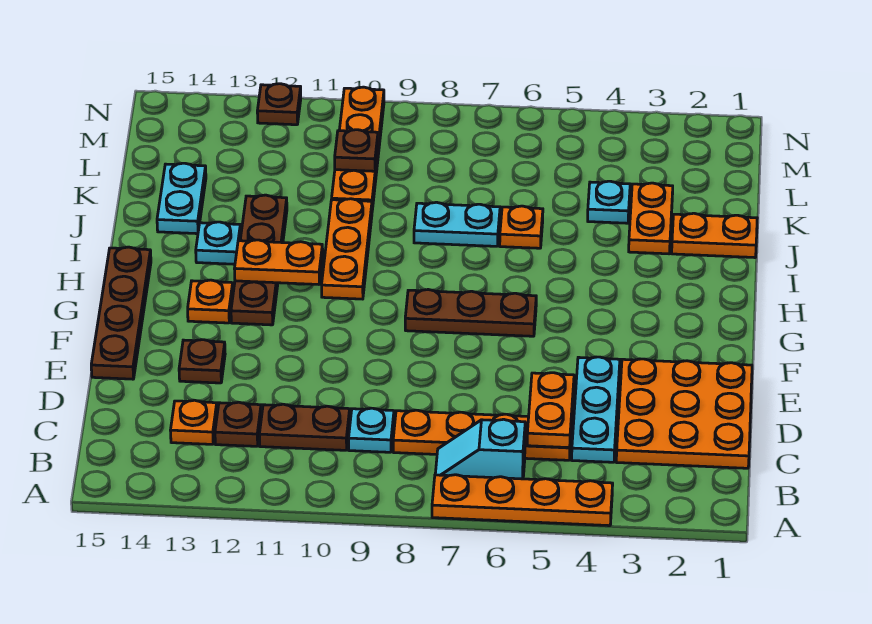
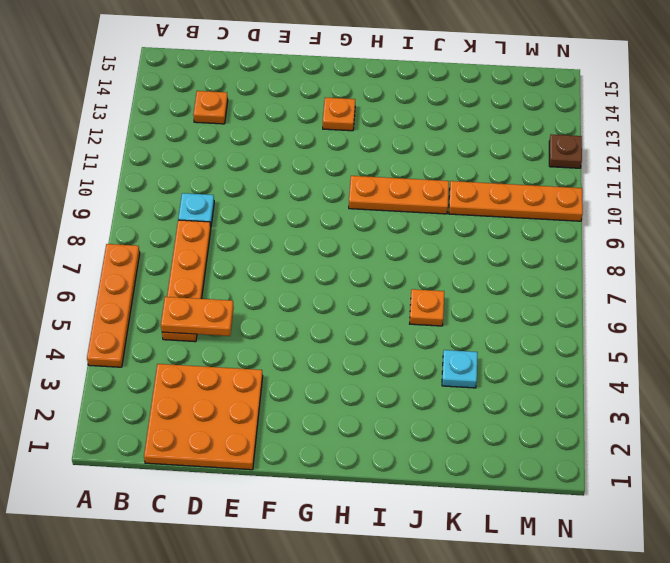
none -> cyan slope B6:B7 level 1 top 6
none -> cyan plate C4:E4 level 1
none -> brown plate C10:C11 level 1

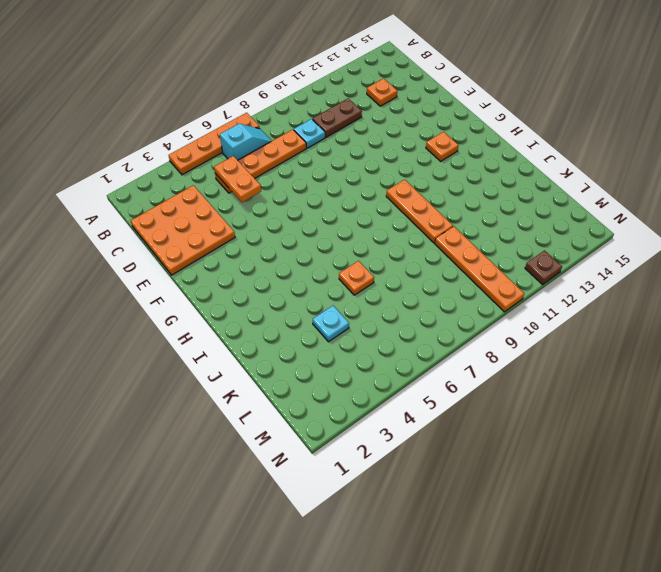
none -> cyan plate C4:E4 level 1
none -> brown plate C12 level 1
none -> brown plate E13 level 1

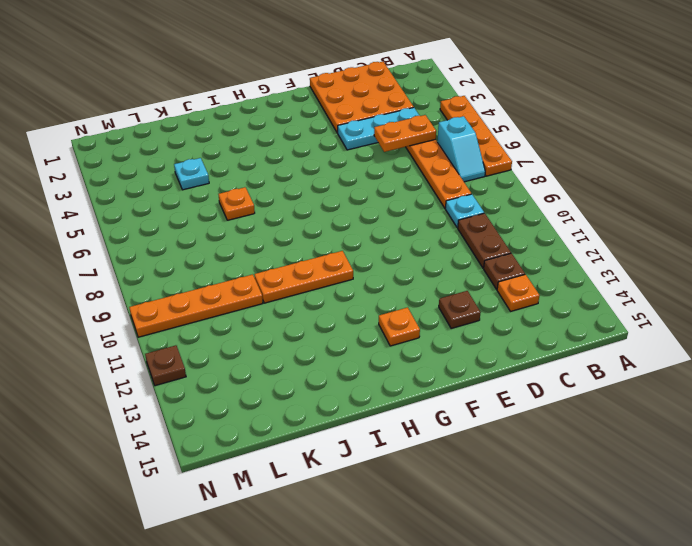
none -> brown plate E15:H15 level 1
none -> brown plate G6:G8 level 1
none -> brown plate G12:J12 level 1

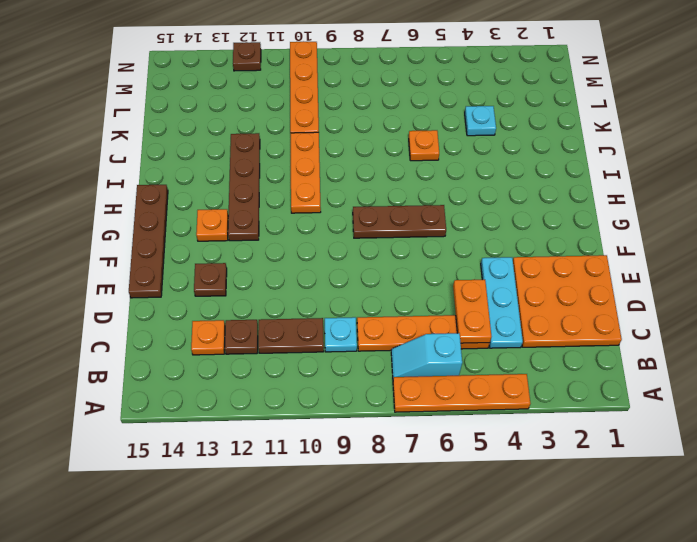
none -> cyan plate I13 level 1
none -> orange plate J1:J2 level 1
none -> orange plate J3:K3 level 1

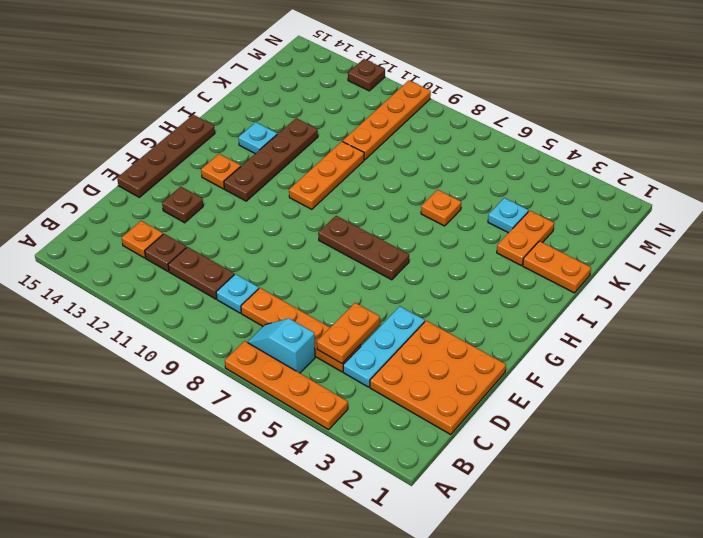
none -> cyan plate J7:J8 level 1
none -> cyan plate J14:K14 level 1
none -> orange plate H11:H12 level 2

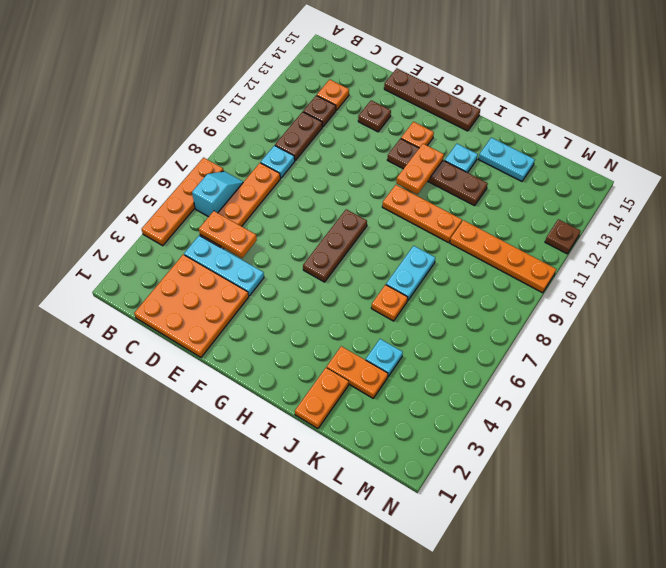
none -> brown plate L10 level 2

